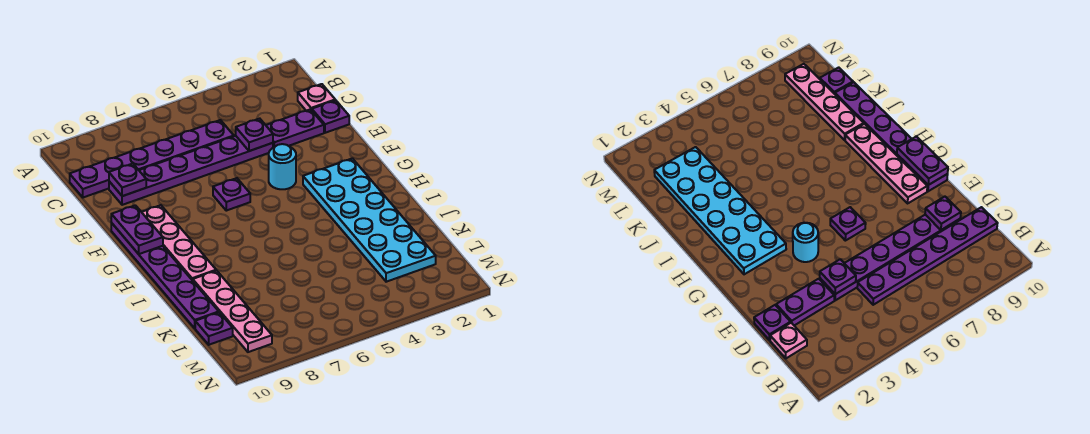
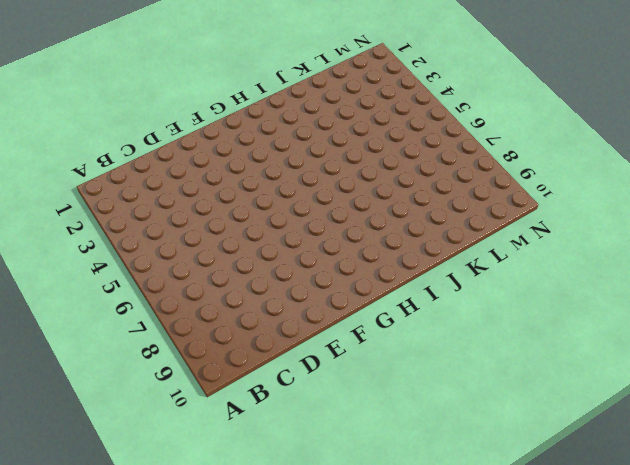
none -> pink plate C1 level 1
none -> purple plate C5:C10 level 1
none -> purple plate D1 level 1

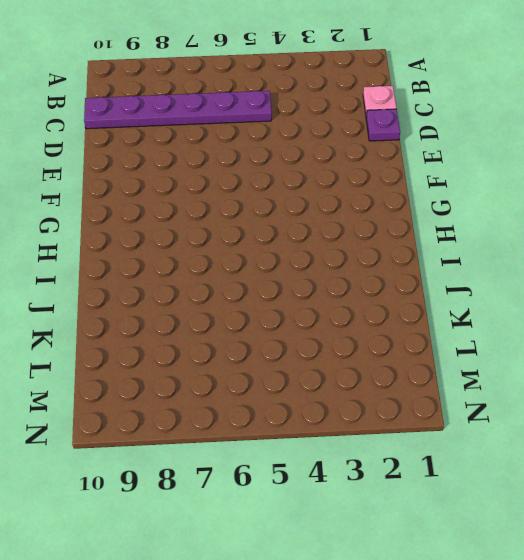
none -> purple plate D2:D3 level 1
none -> purple plate D4:D9 level 1
none -> cyan round brick F4 level 1

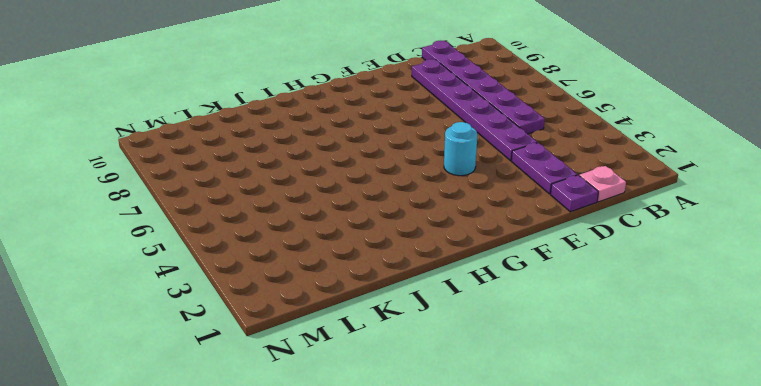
none -> purple plate F6 level 1
none -> pink plate F9:I9 level 1
none -> purple plate F10:K10 level 1

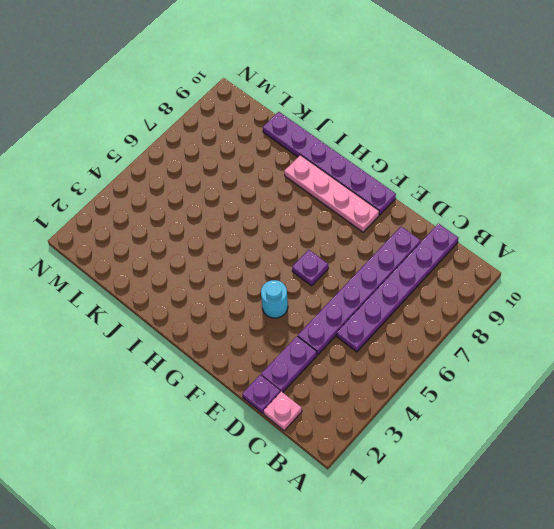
none -> cyan plate G2:L3 level 1
none -> pink plate J9:M9 level 1
none -> purple plate L10 level 1

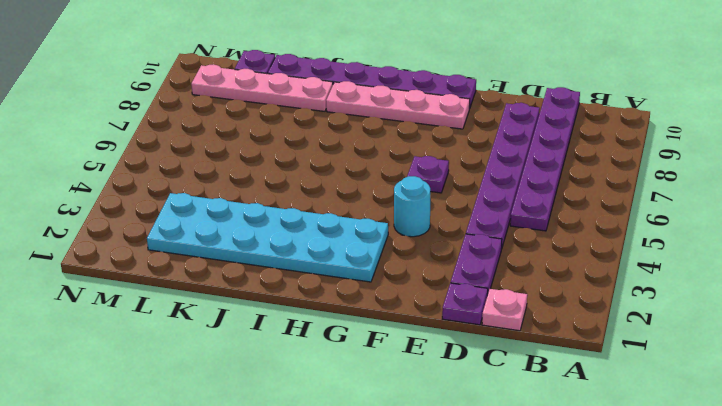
none -> purple plate D4 level 2
none -> purple plate D9 level 2
none -> purple plate F10:G10 level 2

